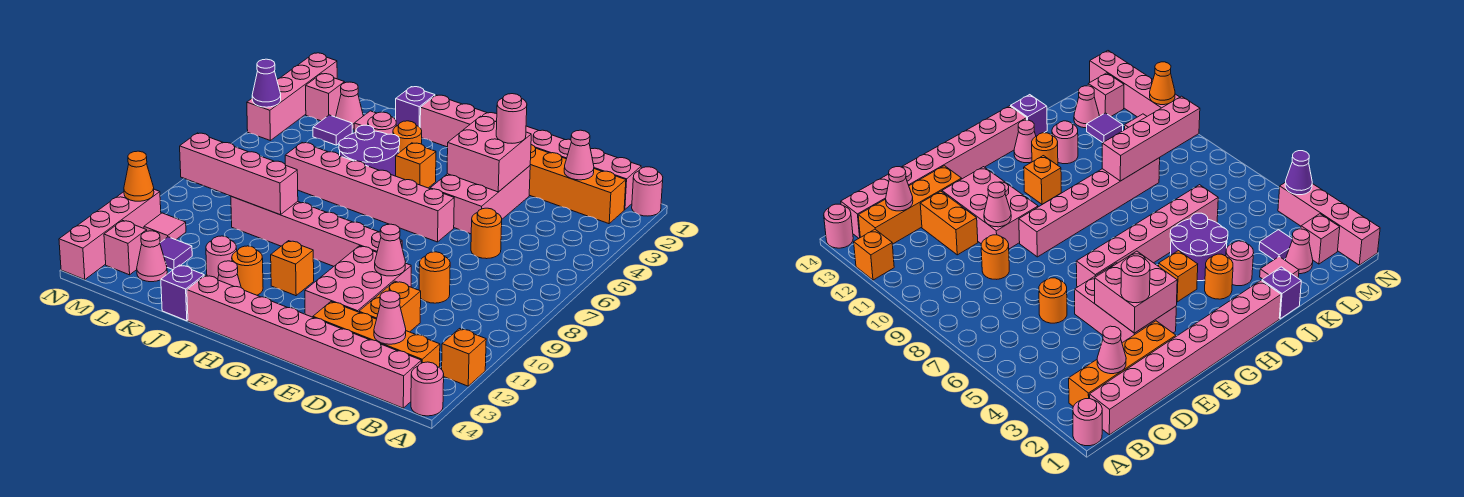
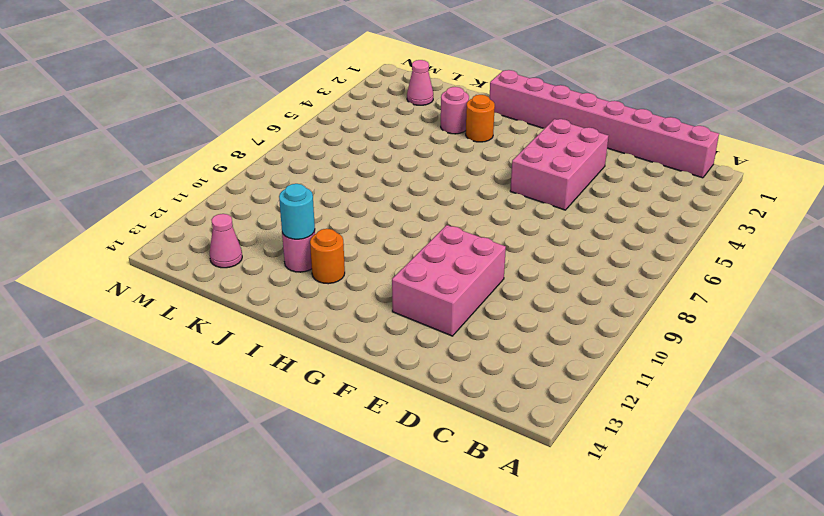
cyan round brick J12 level 2 -> none
none -> pink round brick A1 level 1
none -> orange brick A12 level 1
none -> pink round brick A14 level 1
none -> orange brick B2:E2 level 1

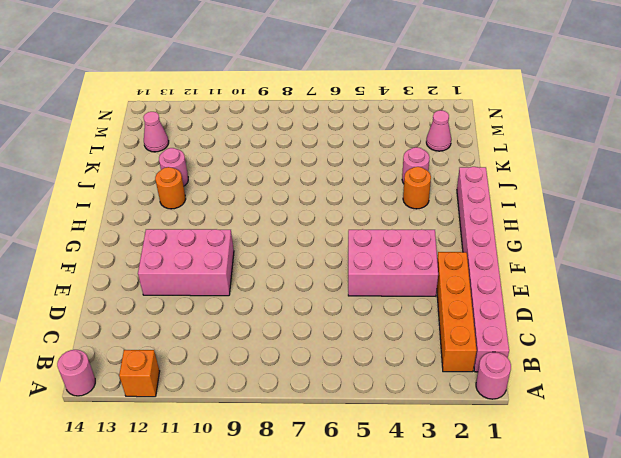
none -> orange brick B13:E13 level 1
none -> pink brick B14:I14 level 1
none -> orange round brick D6 level 1
none -> orange round brick D9 level 1

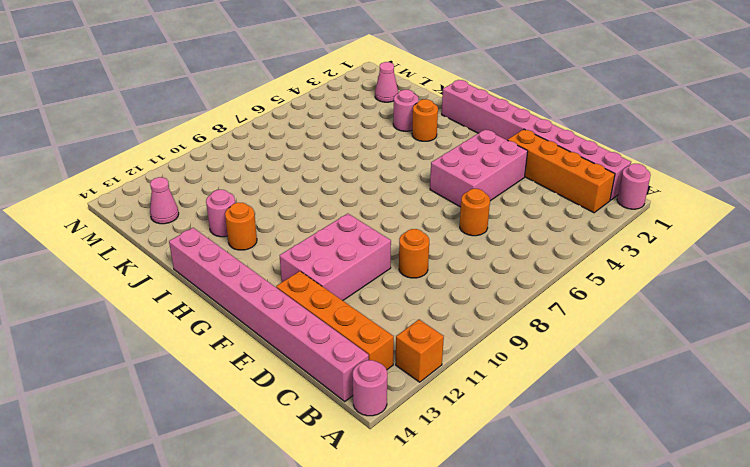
none -> orange brick D11:D12 level 1
none -> pink brick F6:K6 level 1
none -> pink brick F9:K9 level 1
none -> orange brick H4 level 1

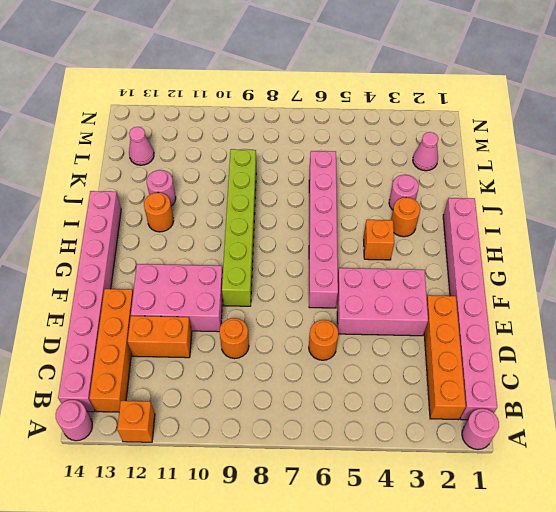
lime brick F9:K9 level 1 -> pink brick F9:K9 level 1
none -> orange brick H11 level 1
none -> purple round brick I4:J5 level 1
none -> pink cone I13 level 1
none -> purple brick J1 level 1

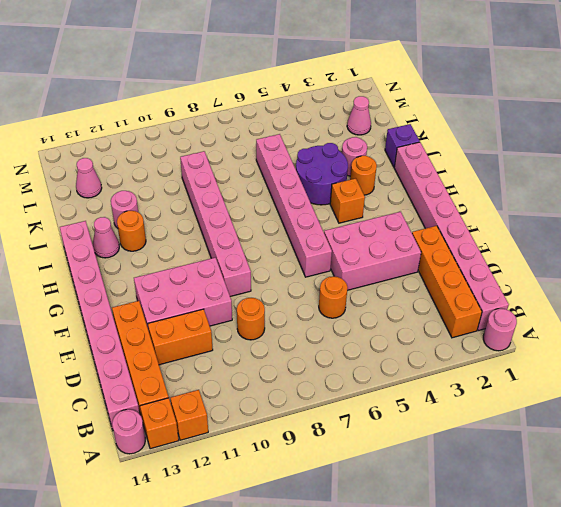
orange brick A13 level 1 -> orange brick H11 level 1
none -> purple brick J14 level 1
none -> pink tile K2 level 1
none -> purple tile L3 level 1
none -> purple tile L12 level 1

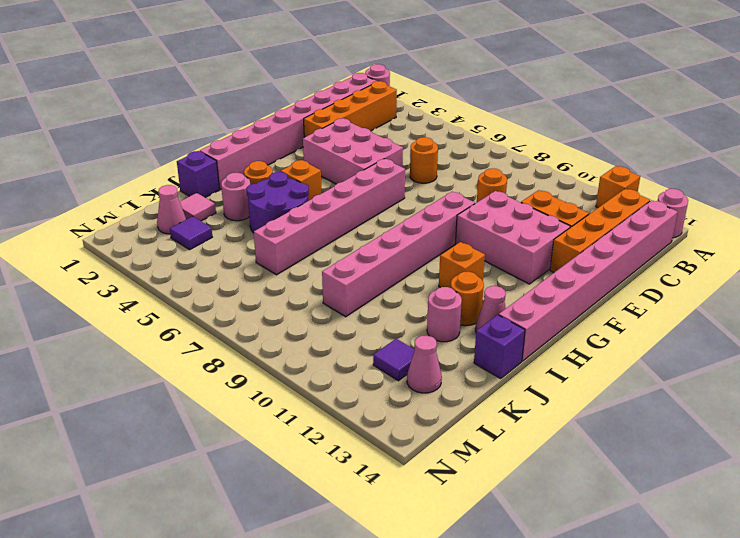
none -> pink brick M2 level 1
none -> pink tile M11 level 1
none -> pink brick M13 level 1
none -> pink brick N1:N4 level 1

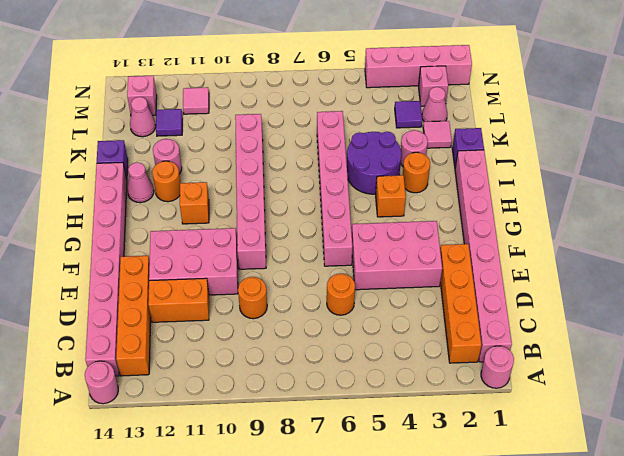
none -> orange brick A12 level 1
none -> pink brick N11:N14 level 1
none -> pink cone C2 level 2
none -> pink cone C13 level 2

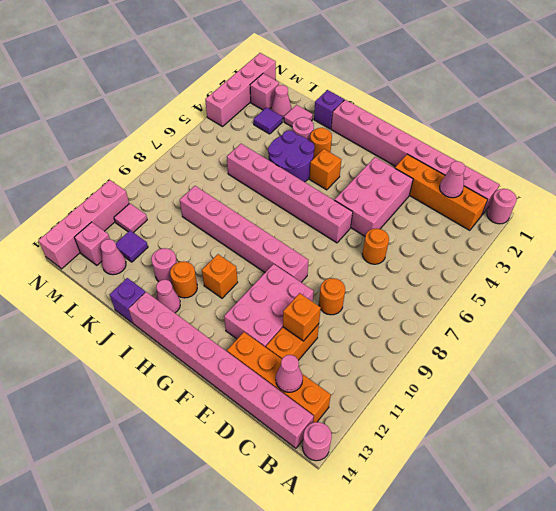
orange brick D11 level 2 -> orange brick A12 level 1
none -> pink brick E3:F4 level 2
none -> pink cone E10 level 2
none -> pink brick J9:M9 level 2
none -> purple cone N4 level 2

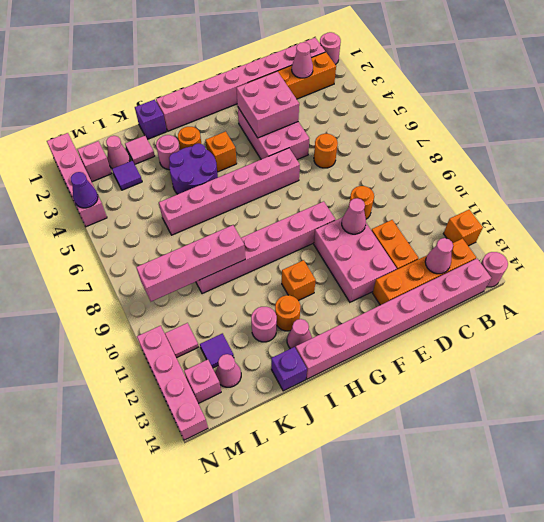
none -> orange cone N11 level 2
none -> pink round brick E3 level 3

